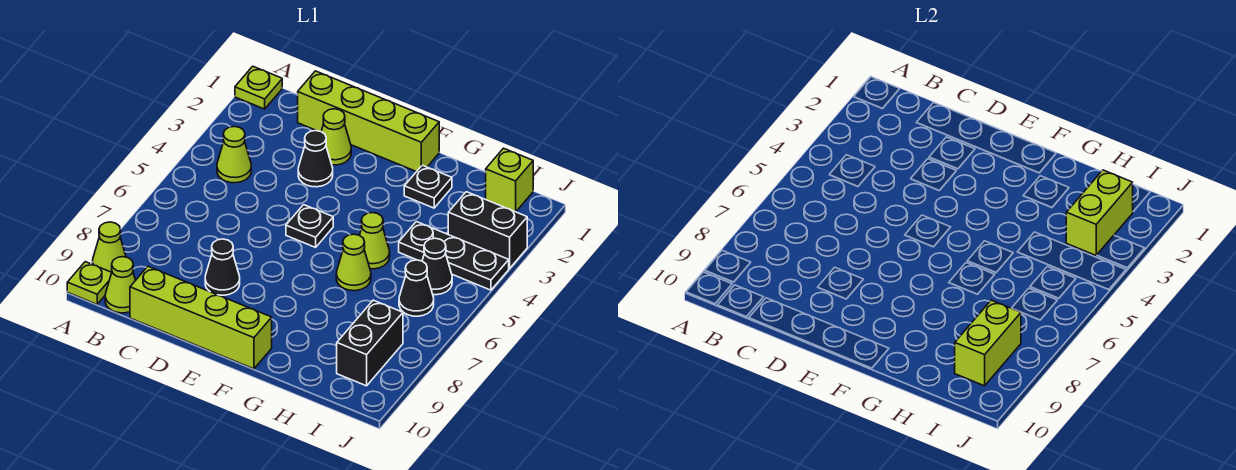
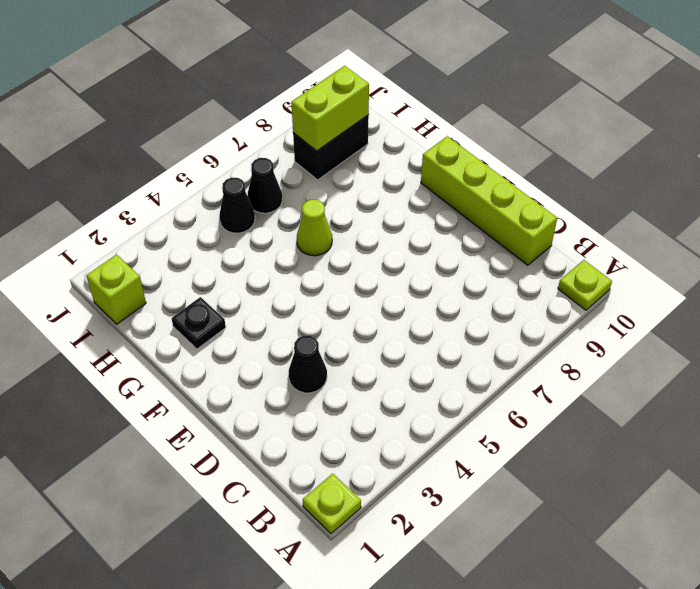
none -> lime cone A9 level 1
none -> lime cone B4 level 1
none -> lime cone B10 level 1

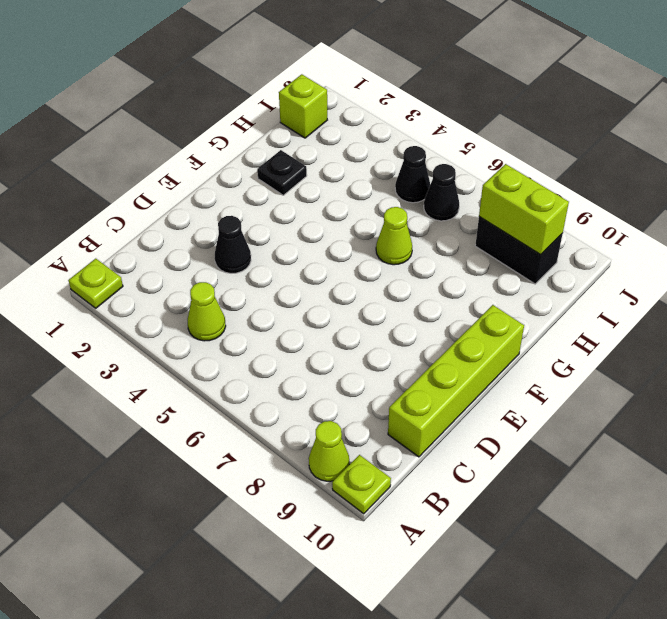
none -> lime cone B10 level 1
none -> lime brick C1:F1 level 1
none -> lime cone D2 level 1

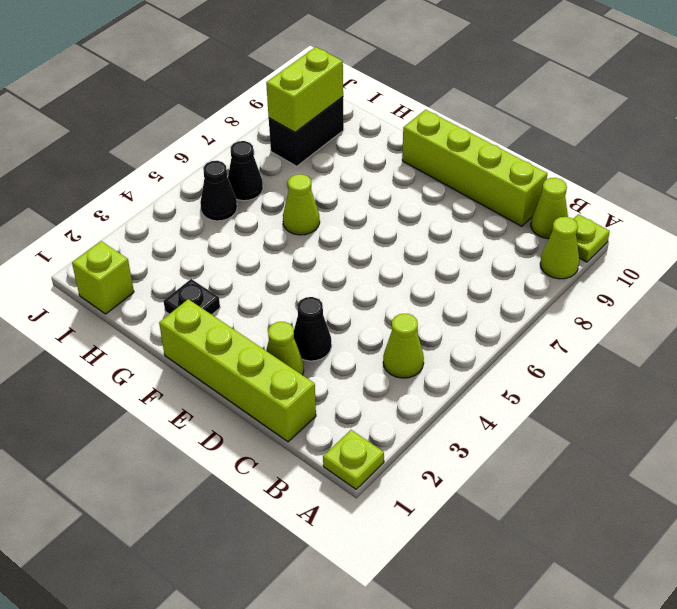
none -> black cone D8 level 1
none -> black plate E5 level 1
none -> lime cone G5 level 1

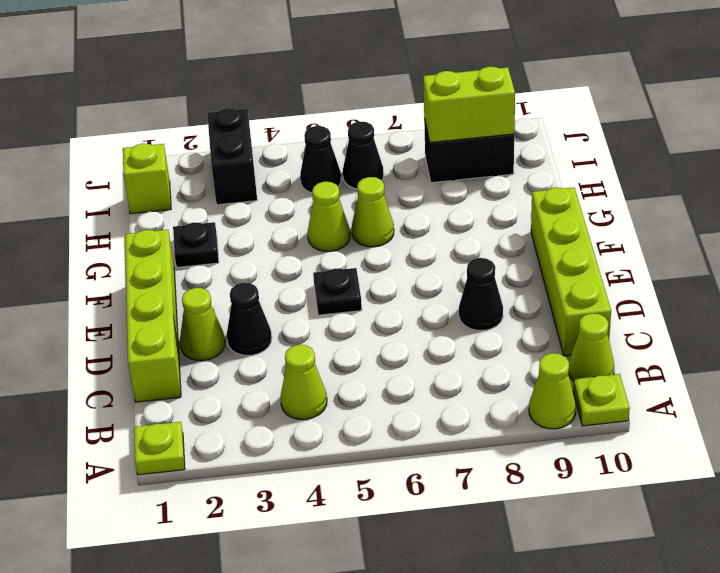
none -> black plate H4:J4 level 1
none -> lime brick I2:I3 level 2

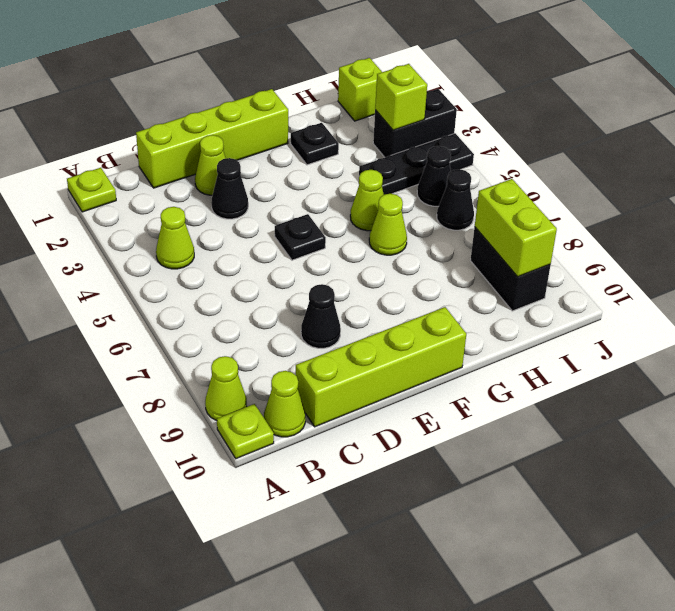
lime brick I3 level 2 -> lime brick I2:I3 level 2

